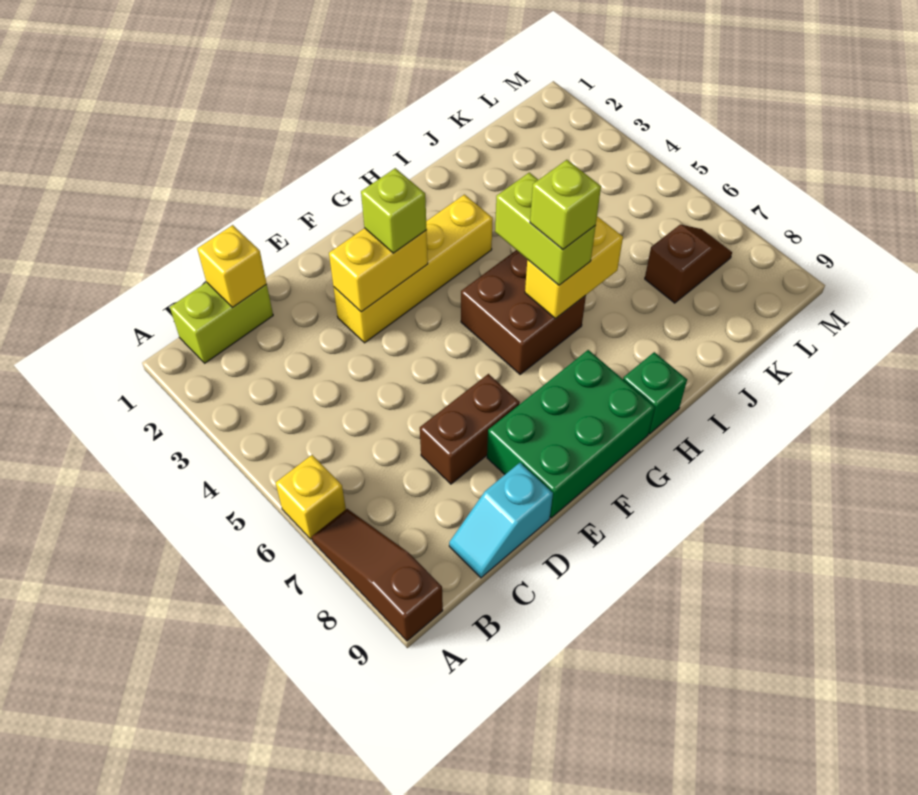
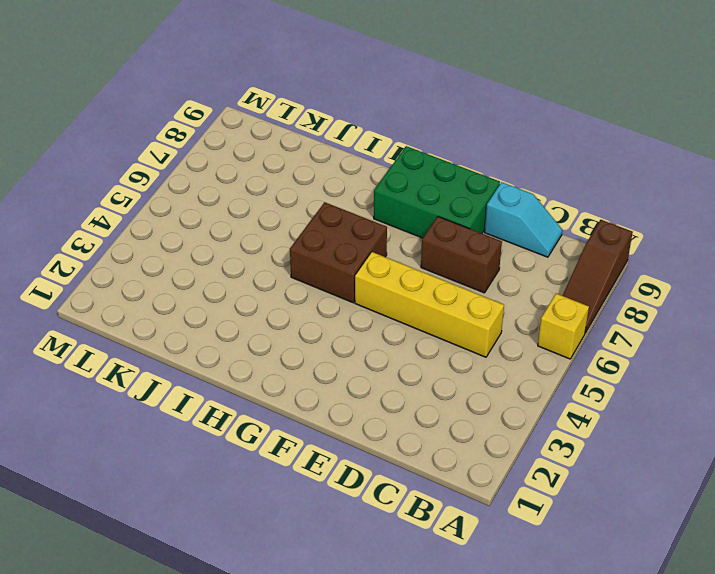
yellow brick C5:F5 level 1 -> yellow brick E3:H3 level 1
none -> lime brick B1:C1 level 1
none -> green brick H9 level 1
none -> brown slope K7:L7 level 1 top K

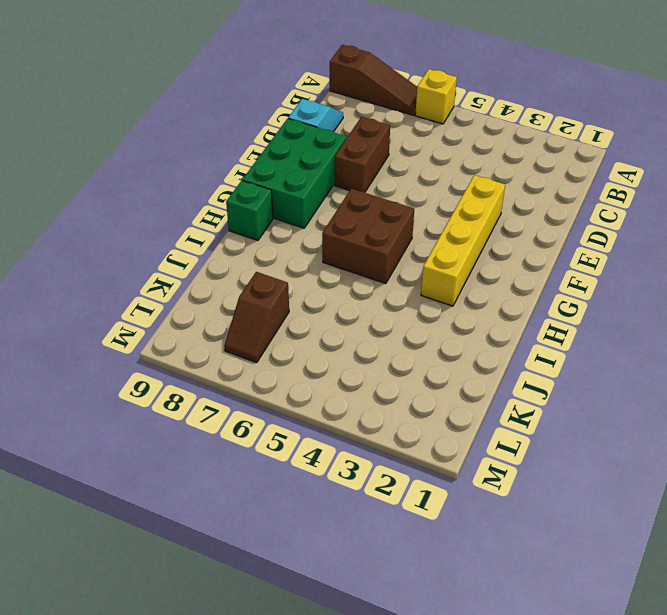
none -> lime brick B1:C1 level 1
none -> yellow brick C1 level 2
none -> yellow brick E3:F3 level 2

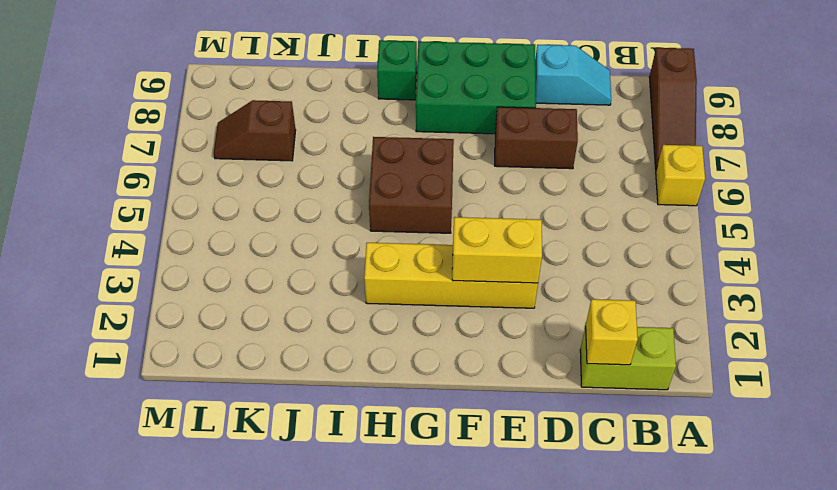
none -> yellow brick H6:I6 level 2
none -> lime brick F3 level 3
none -> lime brick H5:H6 level 3

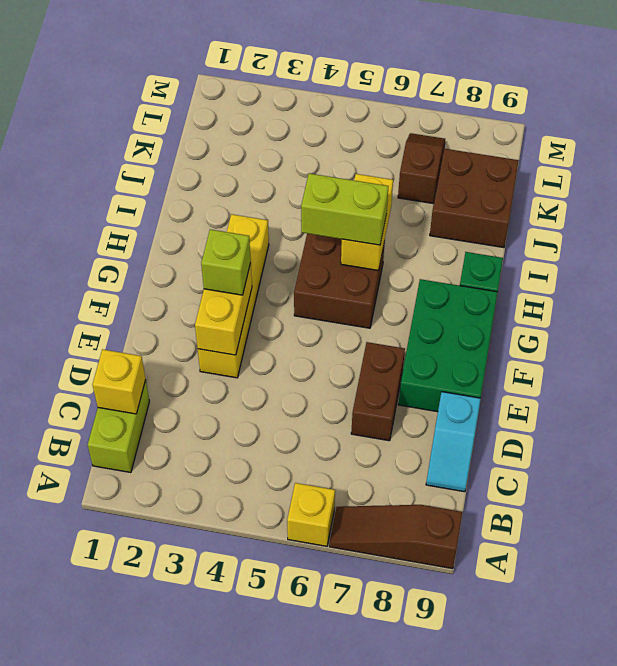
brown brick J8:K9 level 1 -> none
none -> lime brick H6 level 4

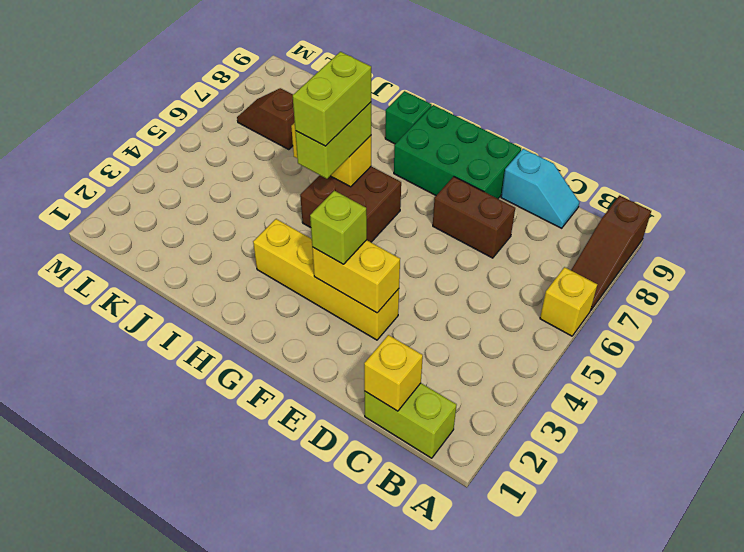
lime brick H5:H6 level 4 -> lime brick H6 level 4

